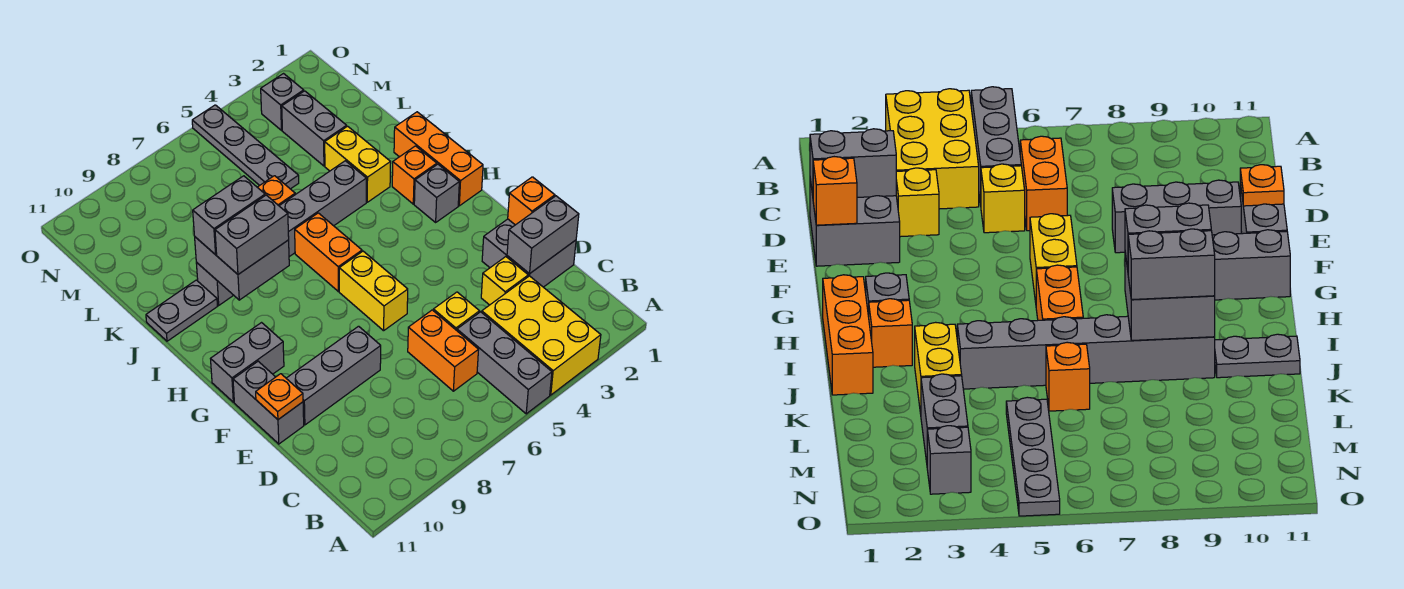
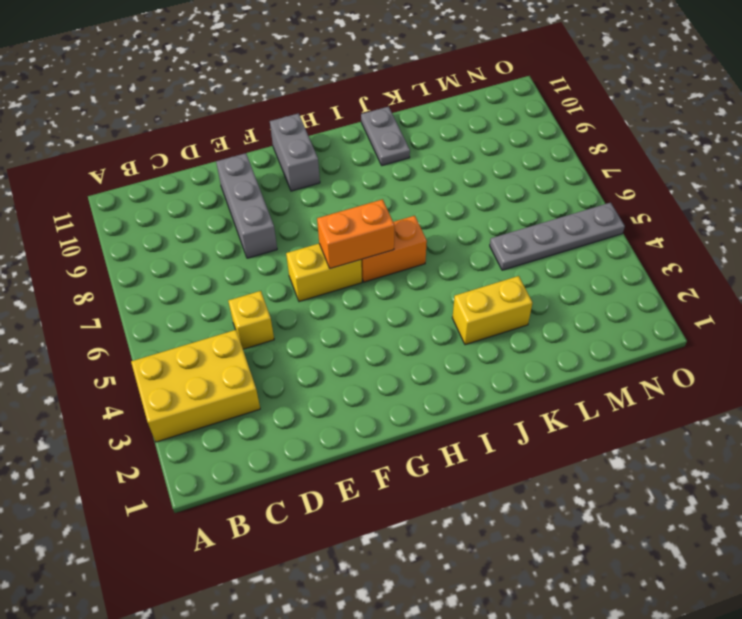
orange brick G6:H6 level 2 -> orange brick C6:D6 level 1
none -> grey brick A5:C5 level 1
none -> grey brick D1:E2 level 1
none -> yellow brick D3 level 1

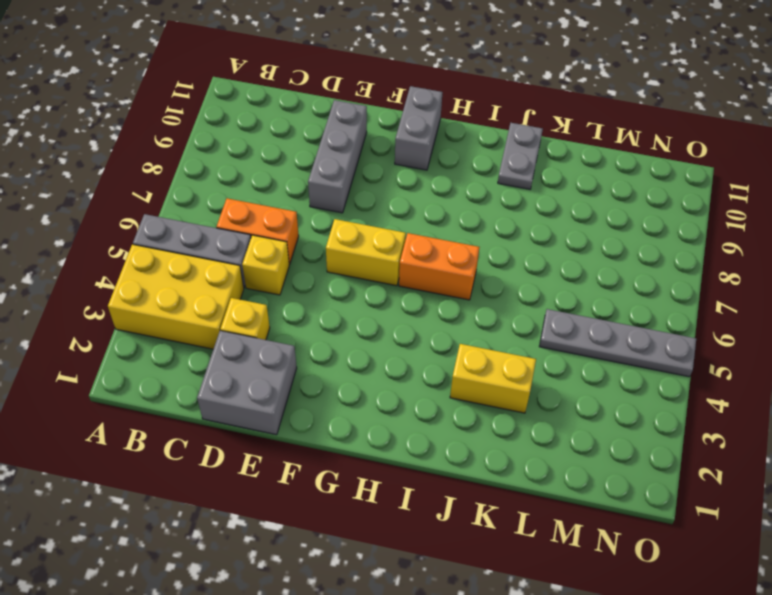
none -> grey brick E11:F11 level 1
none -> orange brick H1:J1 level 1
none -> grey brick H2 level 1

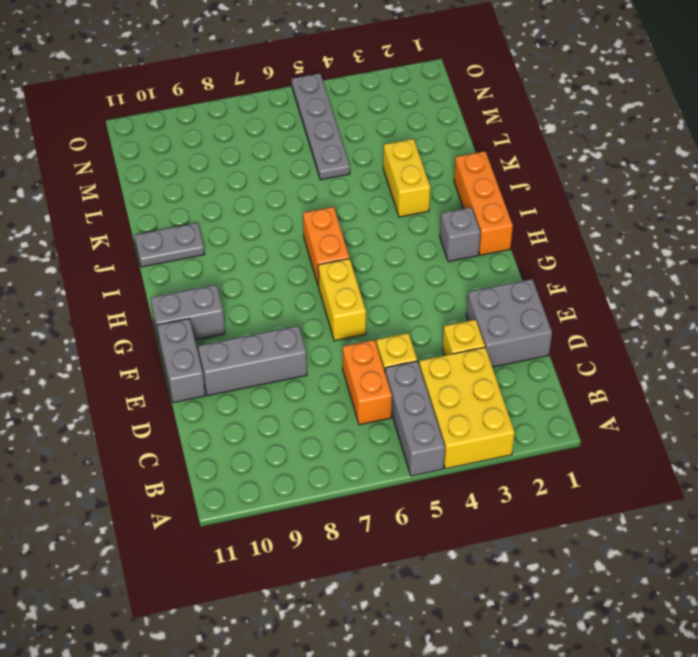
none -> orange brick I2 level 1
none -> grey brick J4:J9 level 1
none -> orange brick K6 level 1

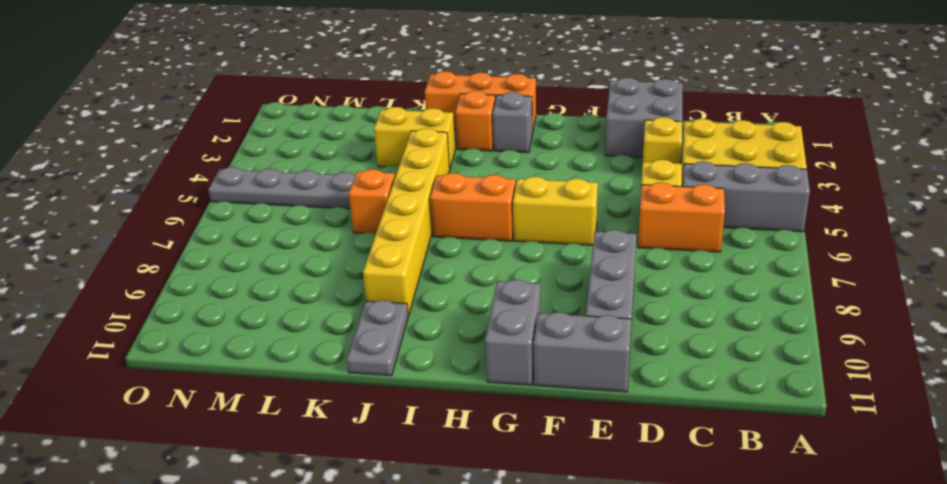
yellow brick J4:J9 level 1 -> grey brick J4:J9 level 1
none -> grey brick L3:M3 level 1
none -> grey brick N3 level 1
none -> grey brick D1:D2 level 2

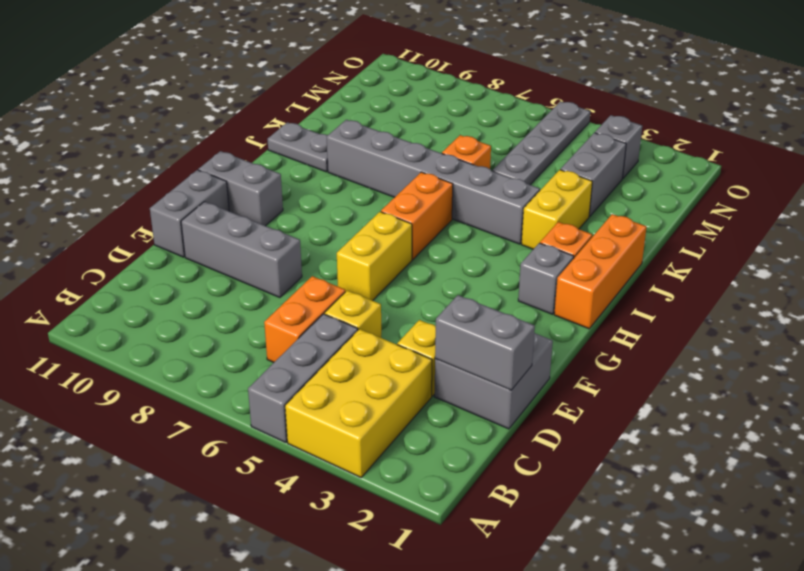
none -> orange brick E1 level 2
none -> orange plate E11 level 2
none -> grey brick I8:J9 level 2

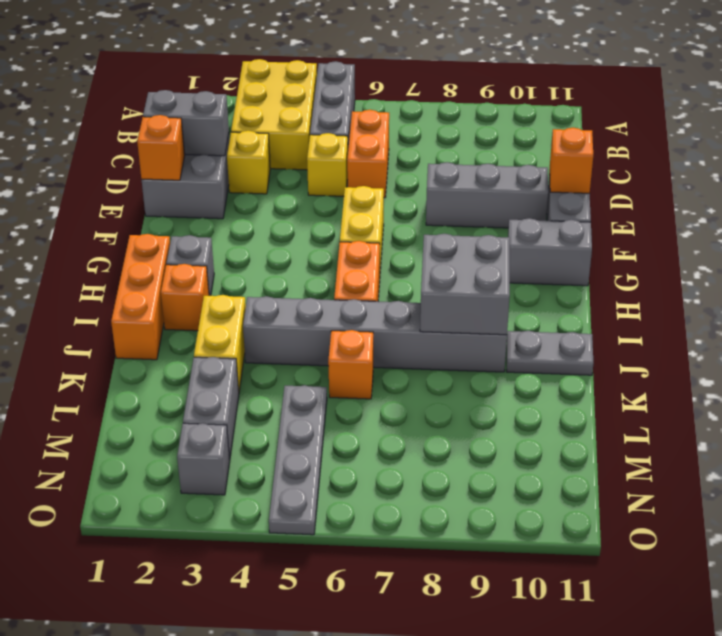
orange brick E11 level 2 -> orange plate E11 level 2
none -> grey brick I8:I9 level 3
none -> grey brick J8:J9 level 3

